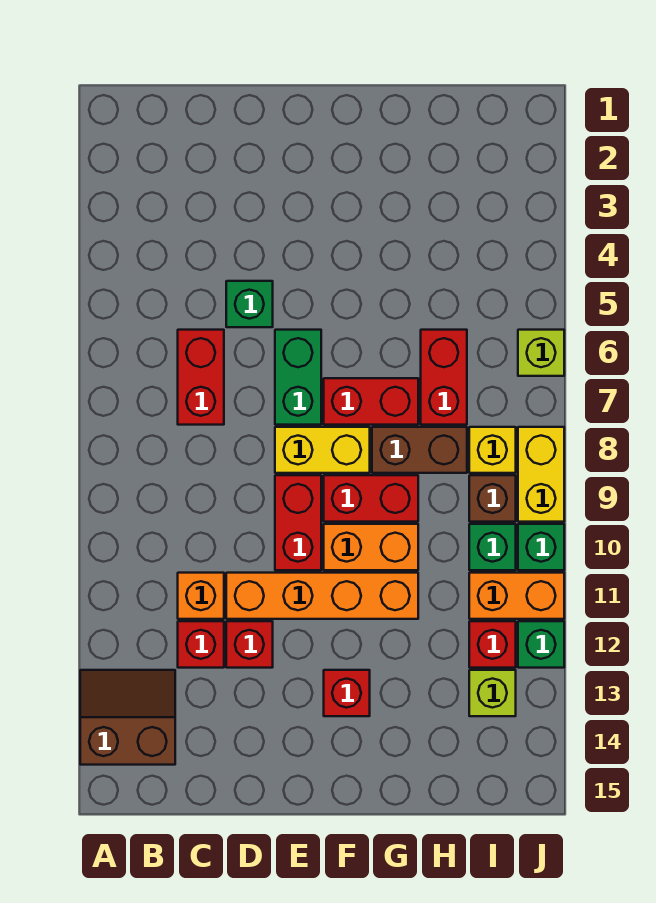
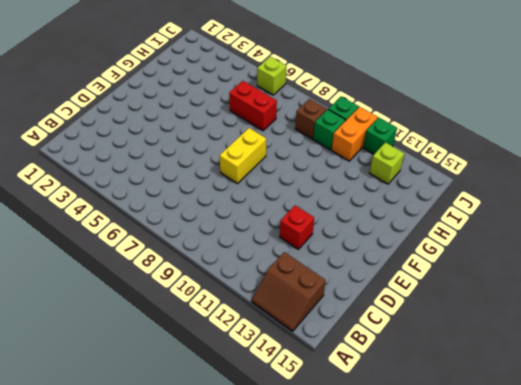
brown slope A13:B14 level 1 top B -> brown slope A13:B14 level 1 top 14
none -> red brick C6:C7 level 1
none -> orange brick C11 level 1
none -> red brick C12 level 1

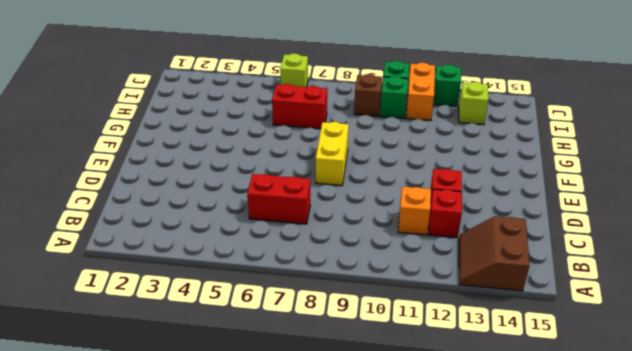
none -> green brick D5 level 1
none -> orange brick D11:G11 level 1
none -> green brick E6:E7 level 1

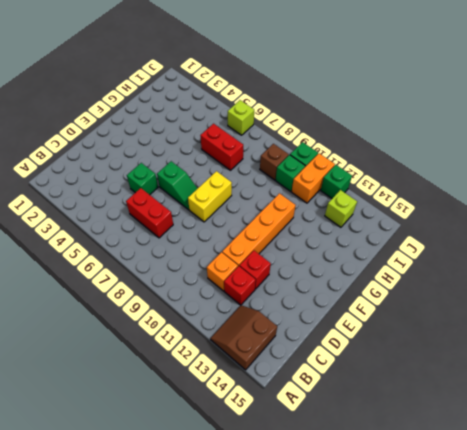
green slope E6:E7 level 1 top 6 -> green brick E6:E7 level 1
none -> red brick E9:E10 level 1
none -> red brick F7:G7 level 1
none -> red brick F9:G9 level 1

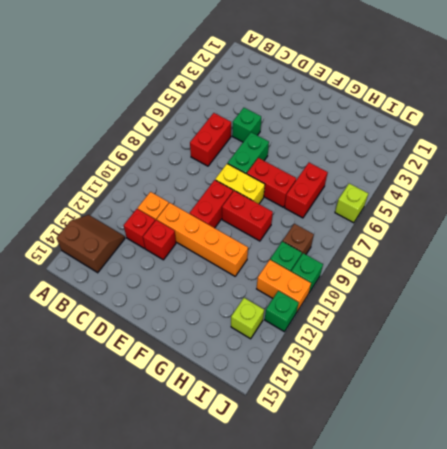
none -> orange brick F10:G10 level 1
none -> red brick F13 level 1
none -> brown brick G8:H8 level 1

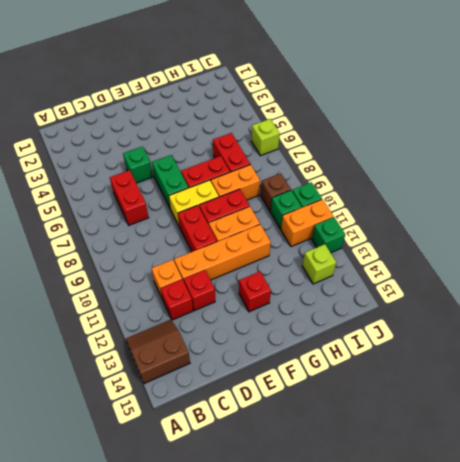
orange brick G8:H8 level 1 -> brown brick G8:H8 level 1
none -> yellow brick I8 level 1
none -> red brick I12 level 1
none -> yellow brick J8:J9 level 1

